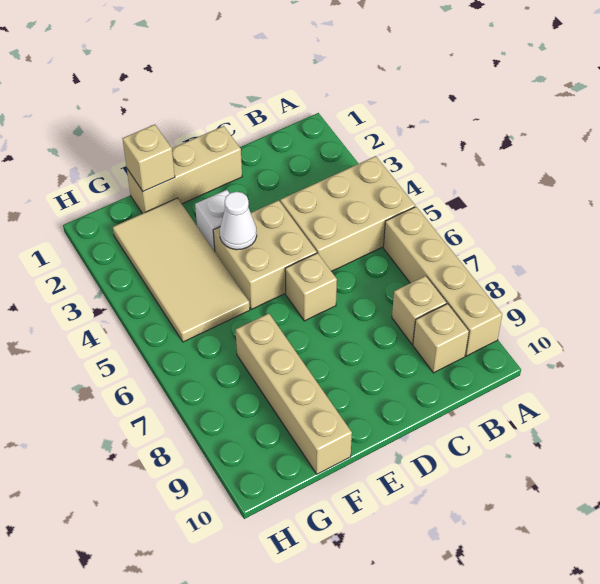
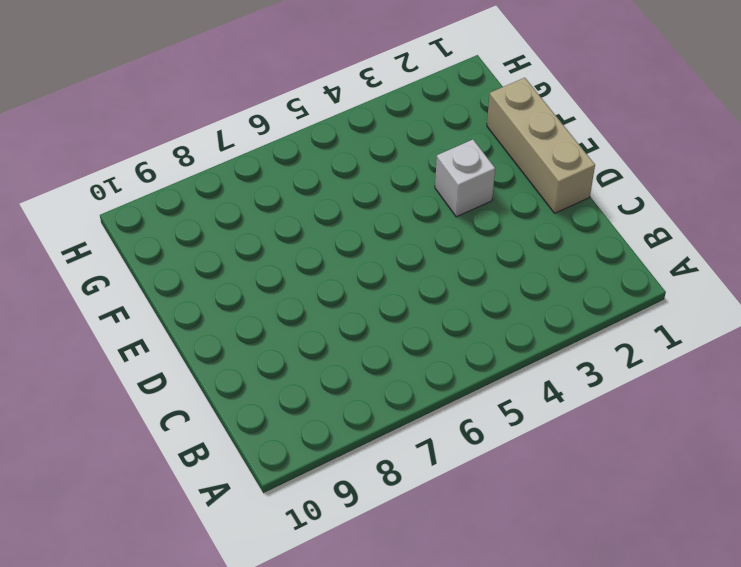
none -> tan brick A4:C5 level 1
none -> tan brick A6:A9 level 1
none -> tan brick B8 level 1

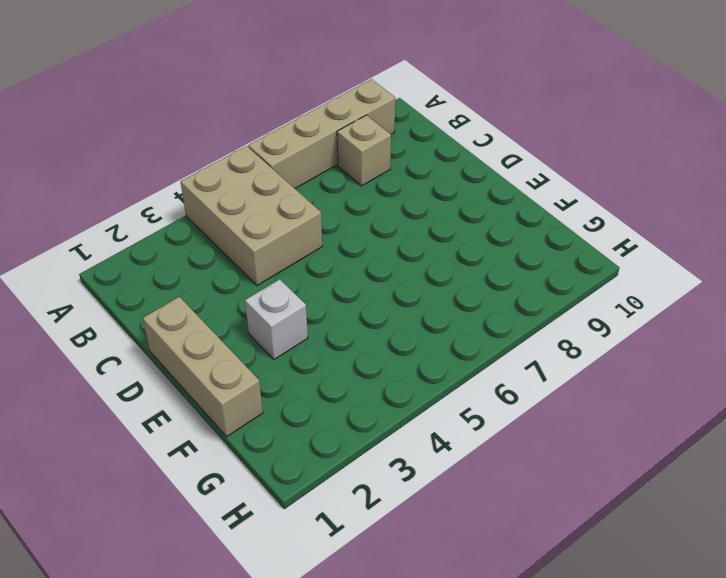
none -> tan brick B9 level 1
none -> tan brick D4:E5 level 1
none -> tan brick D6 level 1

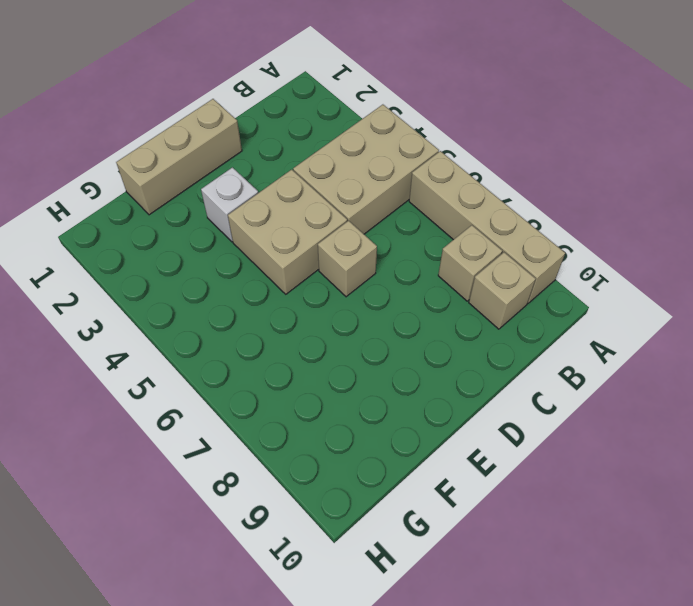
none -> tan tile F2:G5 level 1
none -> tan brick F7:F10 level 1
none -> white cone E4 level 2

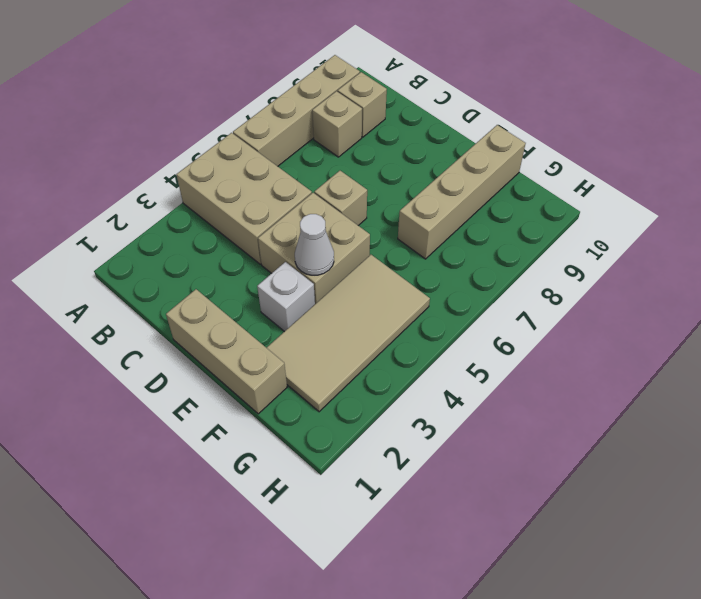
none -> tan brick F1 level 2

